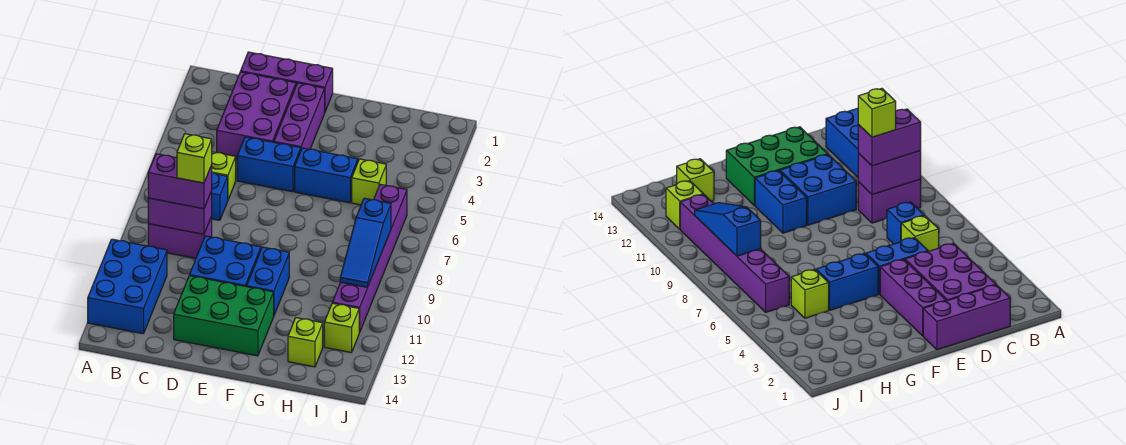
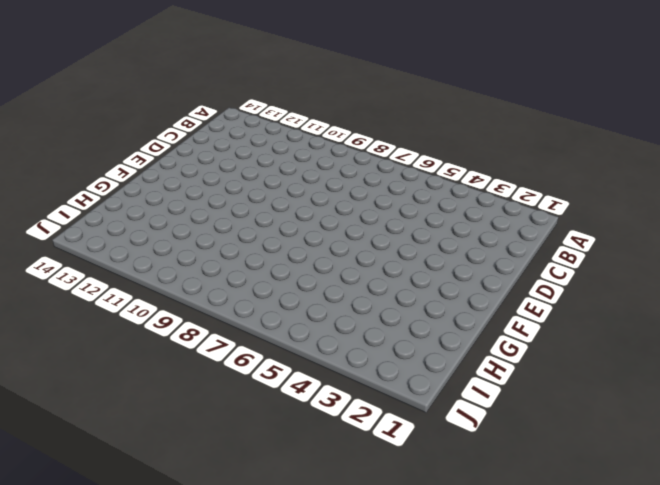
none -> blue brick A11:B13 level 1
none -> purple brick B9:C9 level 1
none -> purple brick C1:E1 level 1

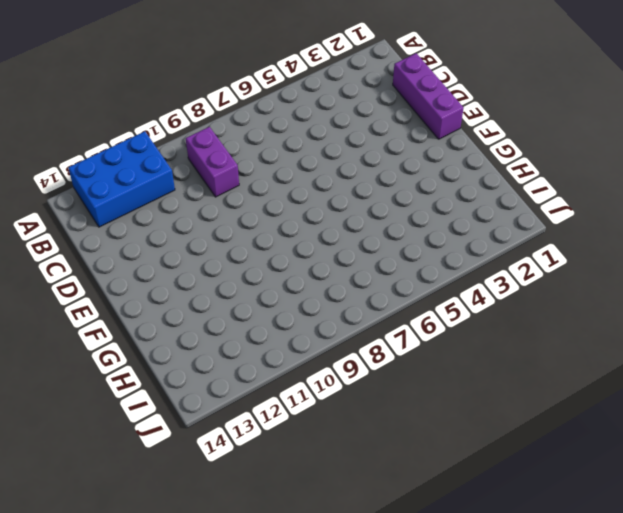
none -> purple brick C2:D4 level 1
none -> lime brick C6 level 1
none -> blue brick C7 level 1

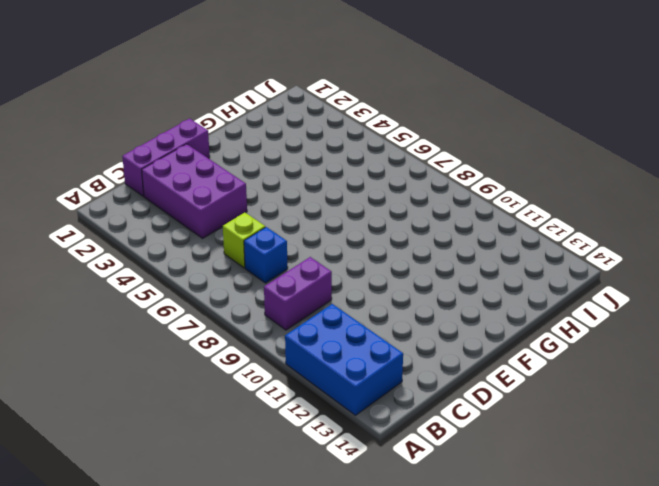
none -> blue brick D5:E5 level 1
none -> blue brick D10:E11 level 1
none -> green brick D12:F13 level 1

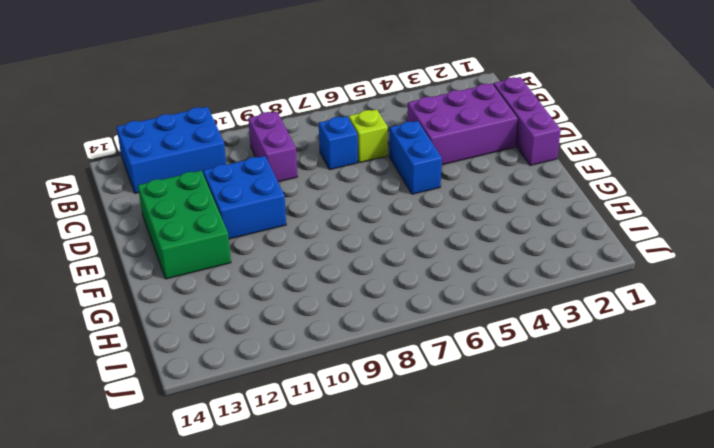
none -> purple brick E2:E4 level 1
none -> blue brick F5:G5 level 1
none -> blue brick F10:F11 level 1

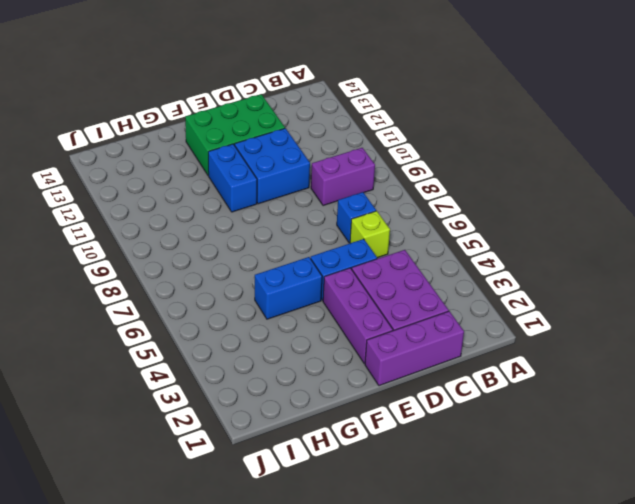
none -> blue brick A11:B13 level 1
none -> lime brick H5 level 1
none -> lime brick H13 level 1

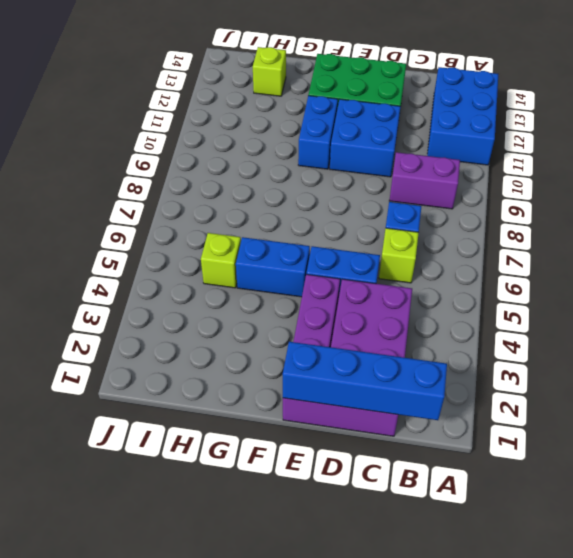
blue brick B1:E1 level 2 -> none
none -> purple brick I6:I11 level 1
none -> lime brick I12 level 1
none -> purple brick B9:C9 level 2

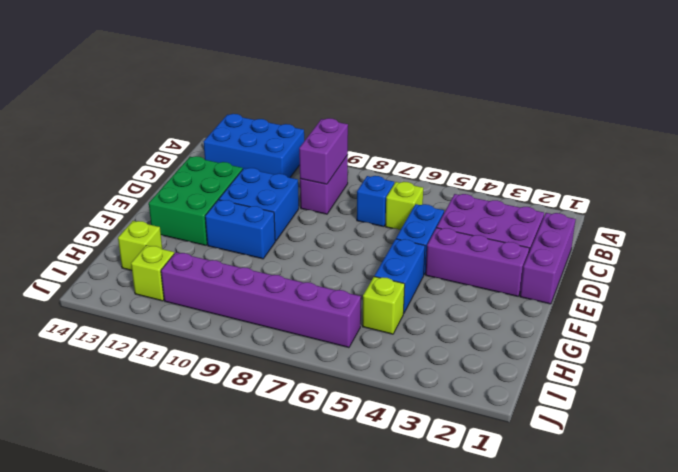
none -> blue slope I8:I10 level 2 top 8
none -> purple brick B9:C9 level 3
none -> lime brick C9 level 4

